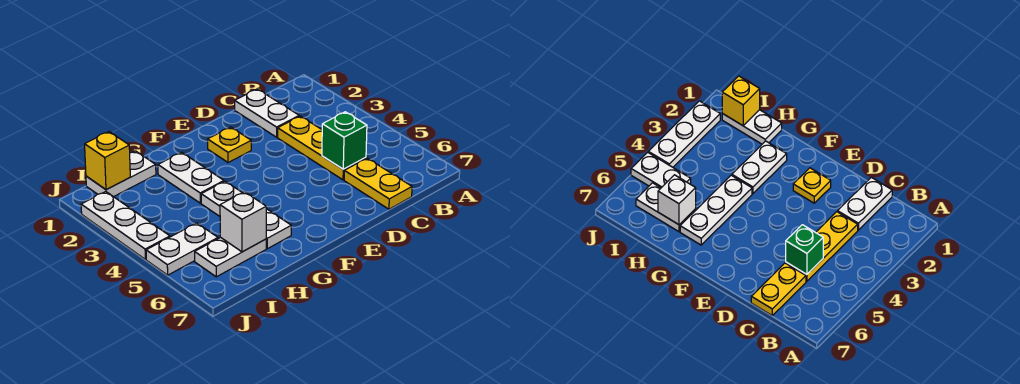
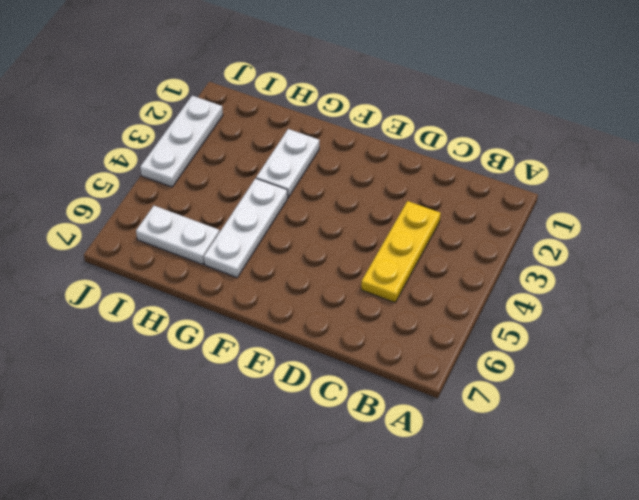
none -> white plate C1:C2 level 1
none -> yellow plate C6:C7 level 1
none -> yellow plate E2 level 1

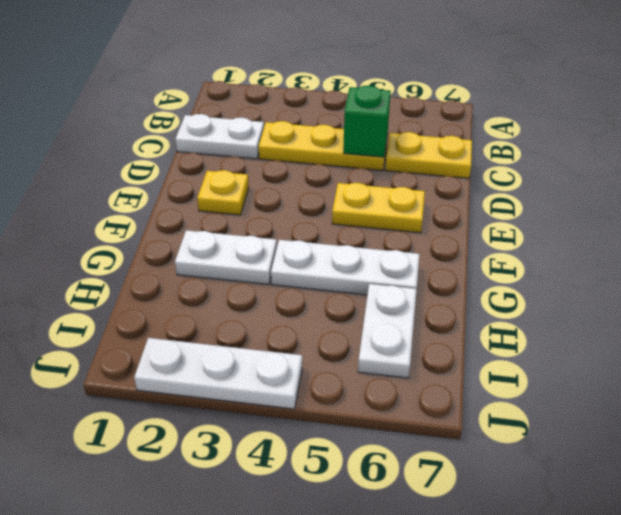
yellow plate E5:E6 level 1 -> none
none -> white plate H1:I1 level 1
none -> white plate I5:J5 level 1
none -> white brick H6 level 2

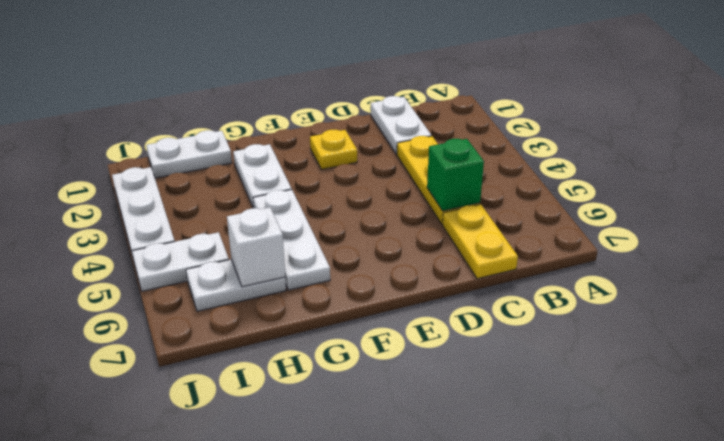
none -> yellow brick I1 level 2

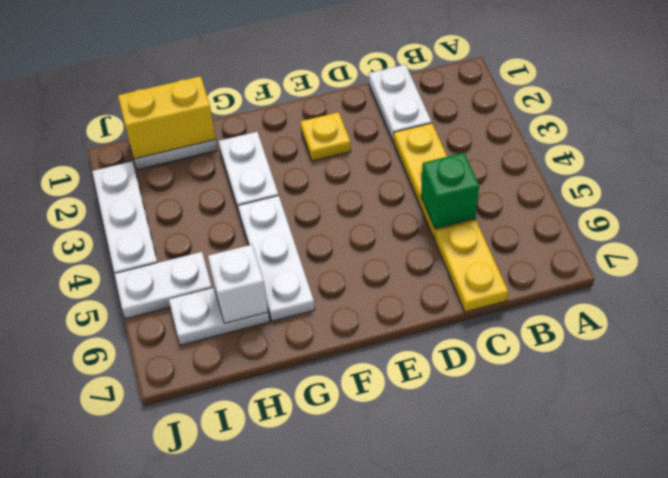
yellow brick H1:I1 level 2 -> yellow brick I1 level 2

